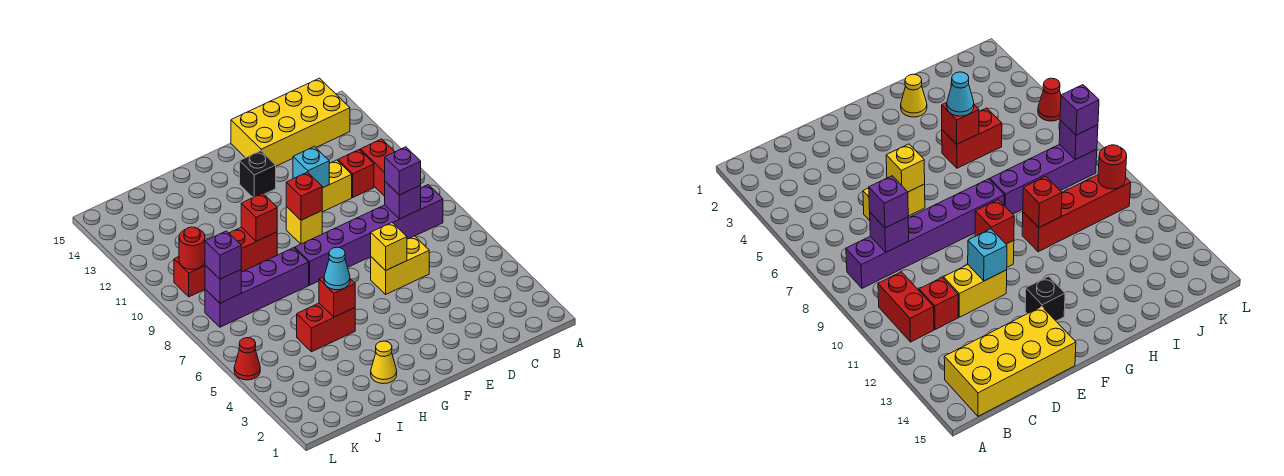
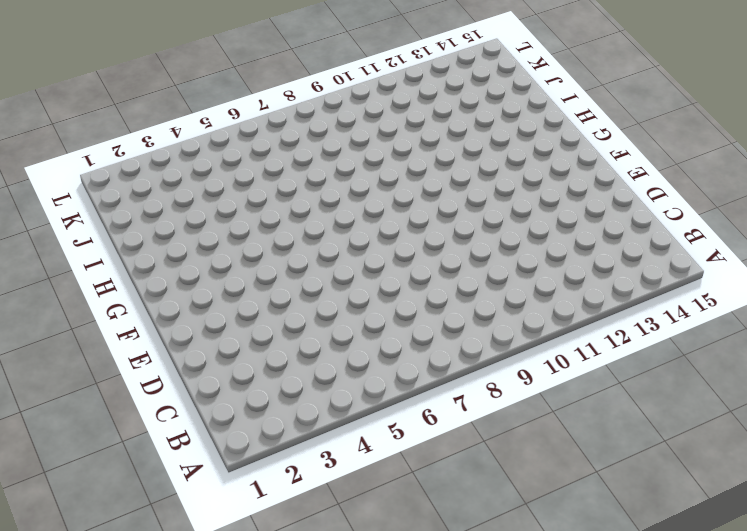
none -> purple brick B8:G8 level 1
none -> red brick B10:B11 level 1
none -> yellow brick B14:E15 level 1

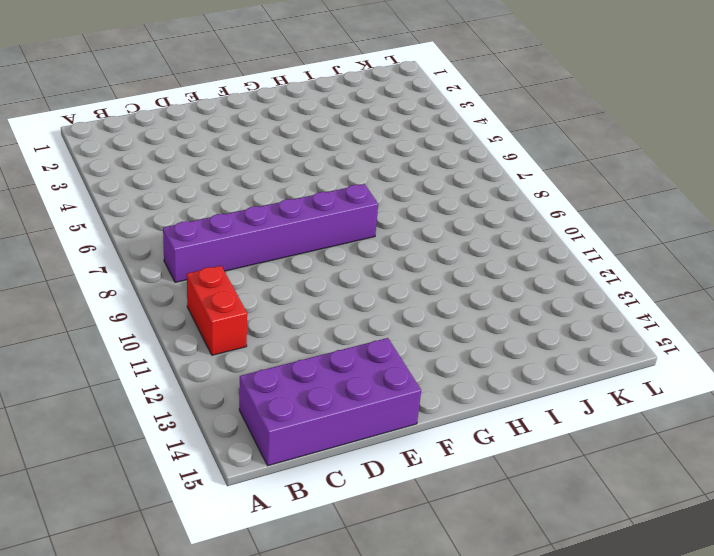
purple brick B14:E15 level 1 -> yellow brick B14:E15 level 1
none -> red brick C11 level 1
none -> yellow brick D6:E6 level 1
none -> yellow brick D11:E11 level 1

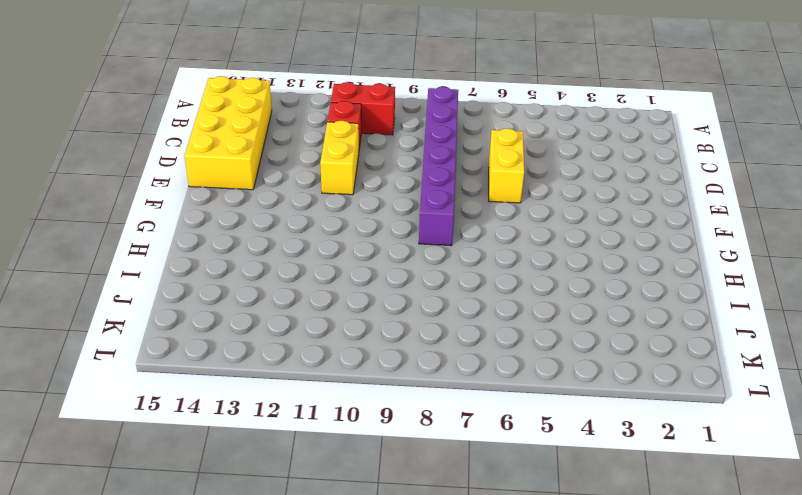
none -> yellow brick F10 level 1
none -> black brick F13 level 1
none -> yellow cone H2 level 1

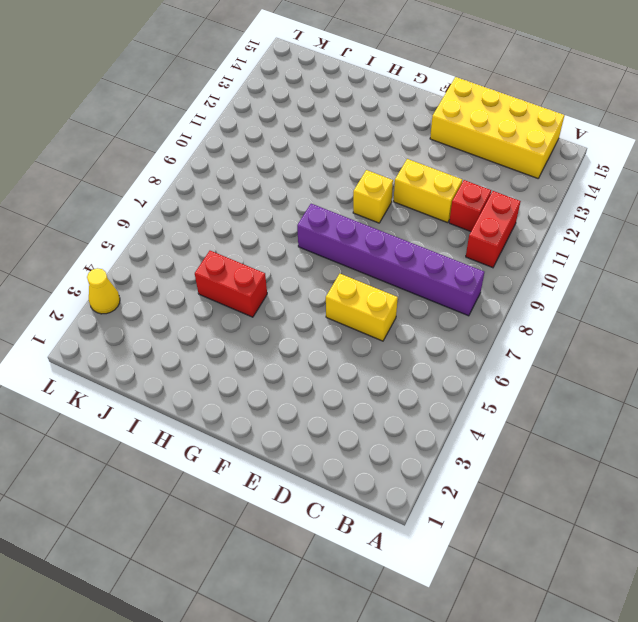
yellow cone L3 level 1 -> yellow cone H2 level 1
none -> black brick F13 level 1
none -> purple brick H8:K8 level 1
none -> red brick H10:K10 level 1

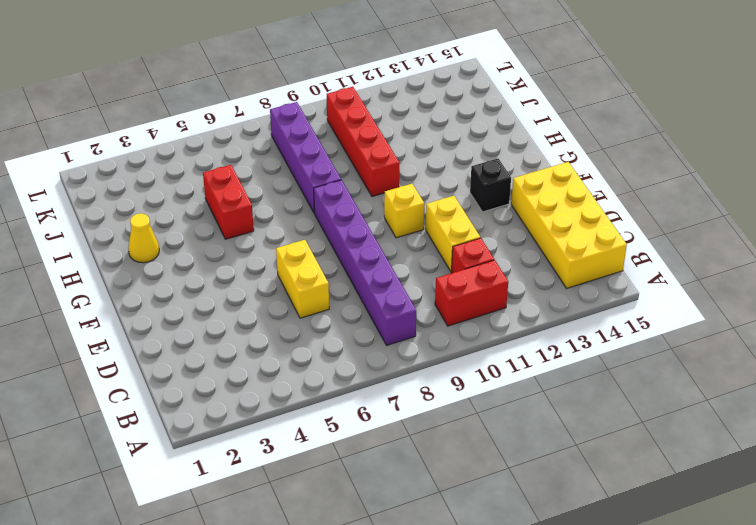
none -> red cone L5 level 1
none -> purple brick C8 level 2
none -> yellow brick E6 level 2

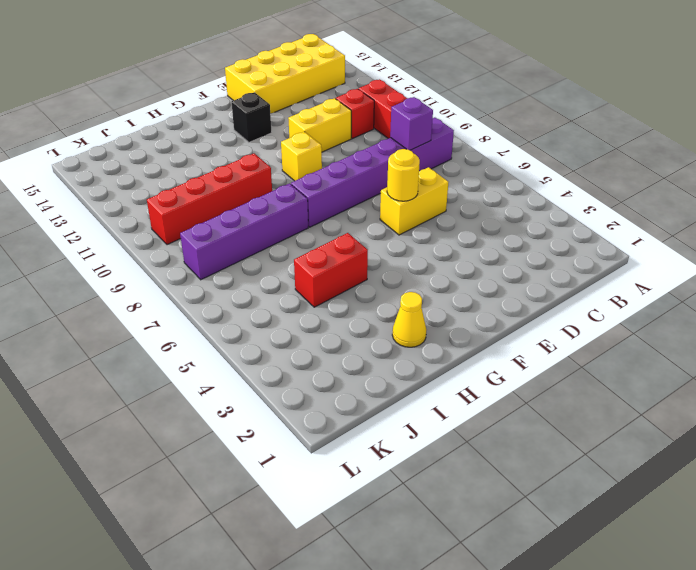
yellow round brick E6 level 2 -> yellow brick E6 level 2
none -> red cone L5 level 1
none -> cyan brick E11 level 2
none -> red brick F10 level 2

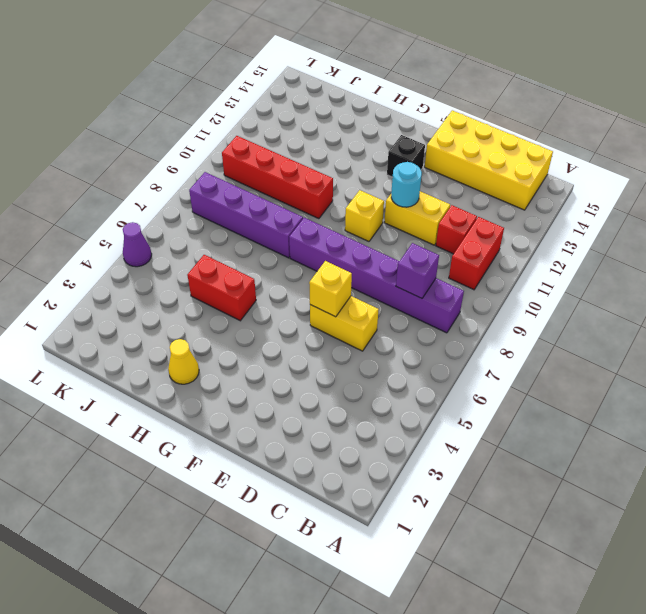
cyan round brick E11 level 2 -> cyan brick E11 level 2
purple cone L5 level 1 -> red cone L5 level 1
none -> red brick F10 level 2
none -> red brick H5 level 2
none -> red brick H10 level 2

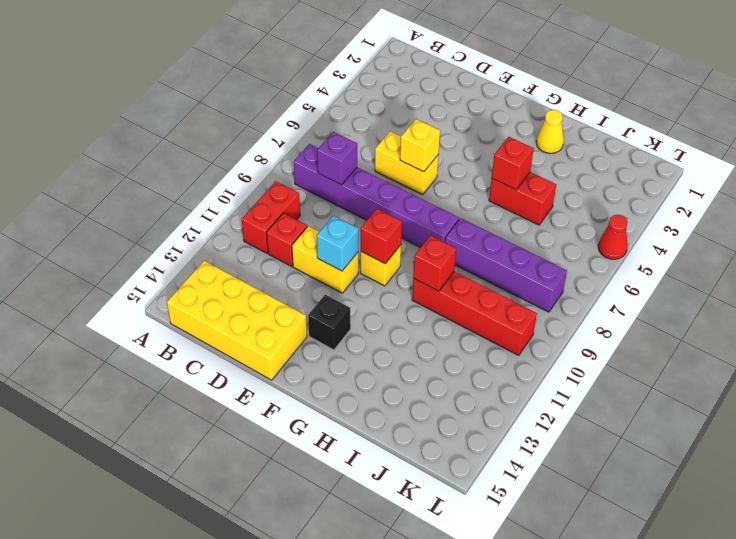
none -> purple brick K8 level 2
none -> red round brick K10 level 2
none -> purple brick C8 level 3

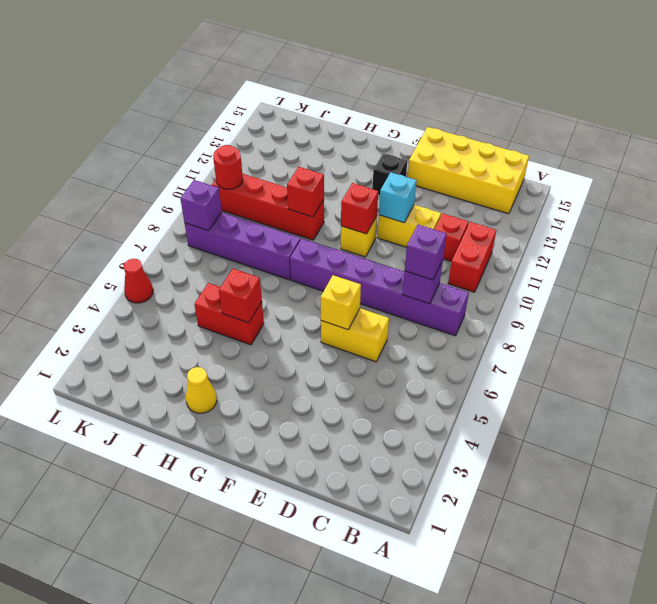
none -> cyan cone H5 level 3
none -> purple brick K8 level 3

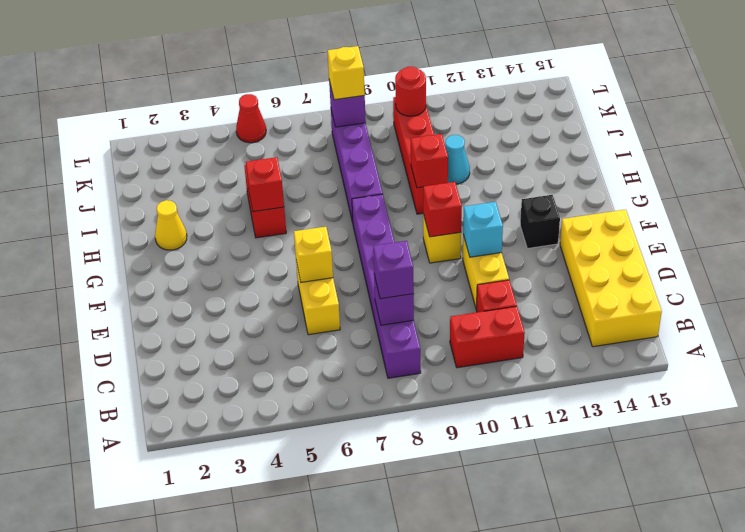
cyan cone I11 level 1 -> cyan cone H5 level 3
yellow brick K8 level 3 -> purple brick K8 level 3

